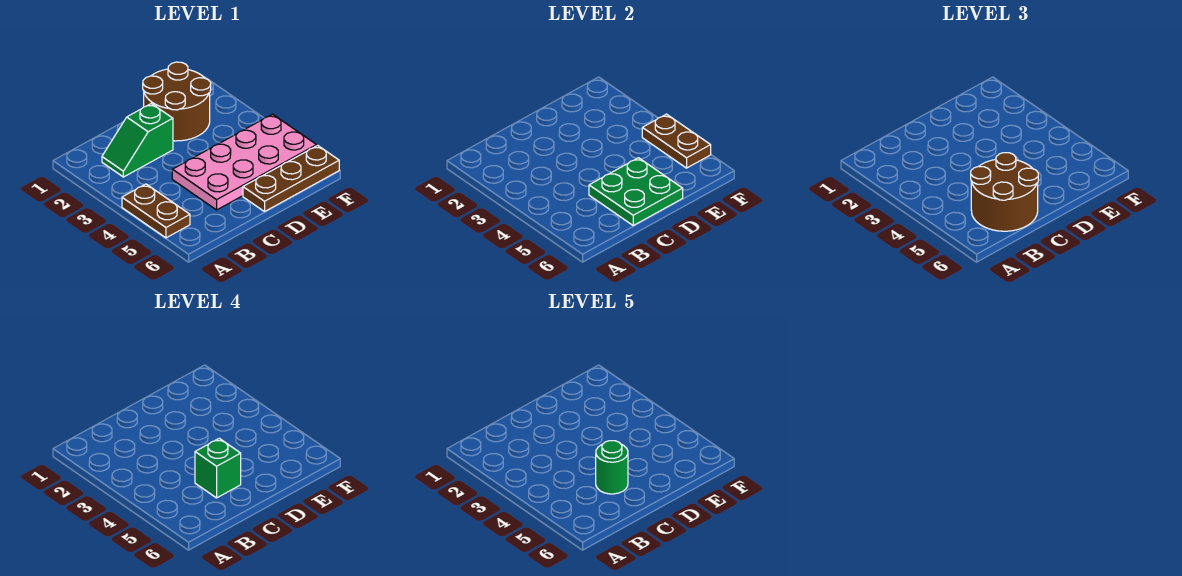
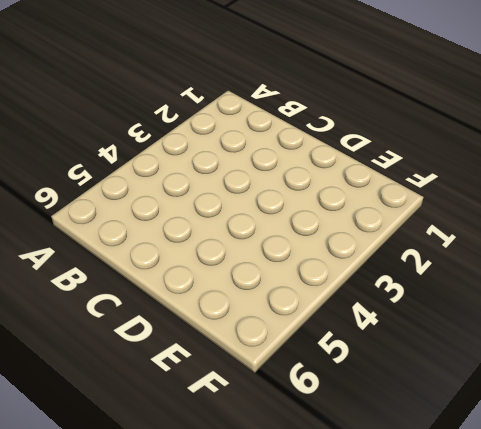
none -> brown plate A4:A5 level 1
none -> green slope B2:C2 level 1 top C

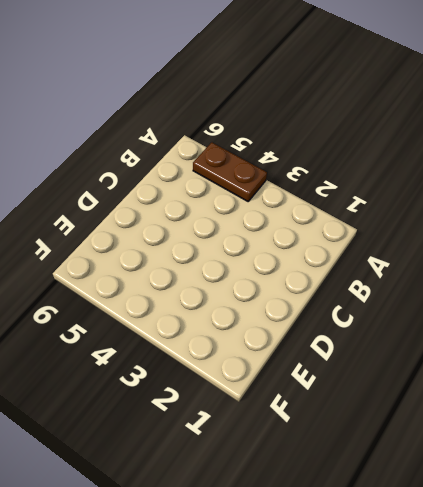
none -> green slope B2:C2 level 1 top C
none -> pink plate C4:F5 level 1

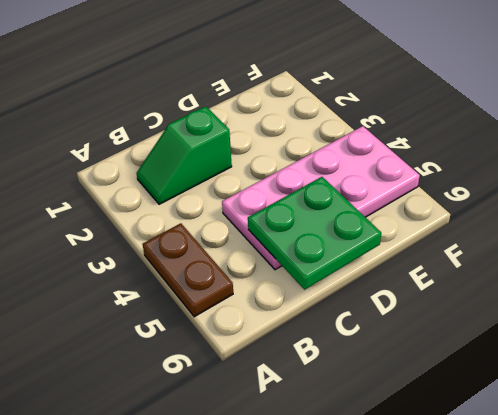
none -> brown round brick D1:E2 level 1
none -> brown plate D6:F6 level 1

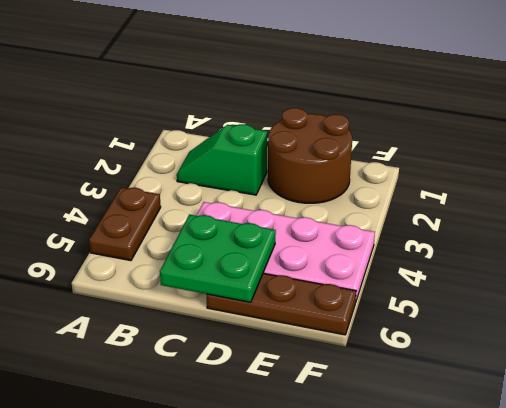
none -> brown plate F4:F5 level 2
none -> brown round brick B5:C6 level 3

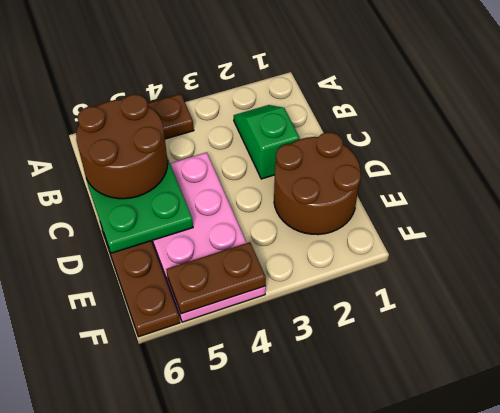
none -> green brick C5 level 4
none -> green round brick C5 level 5

